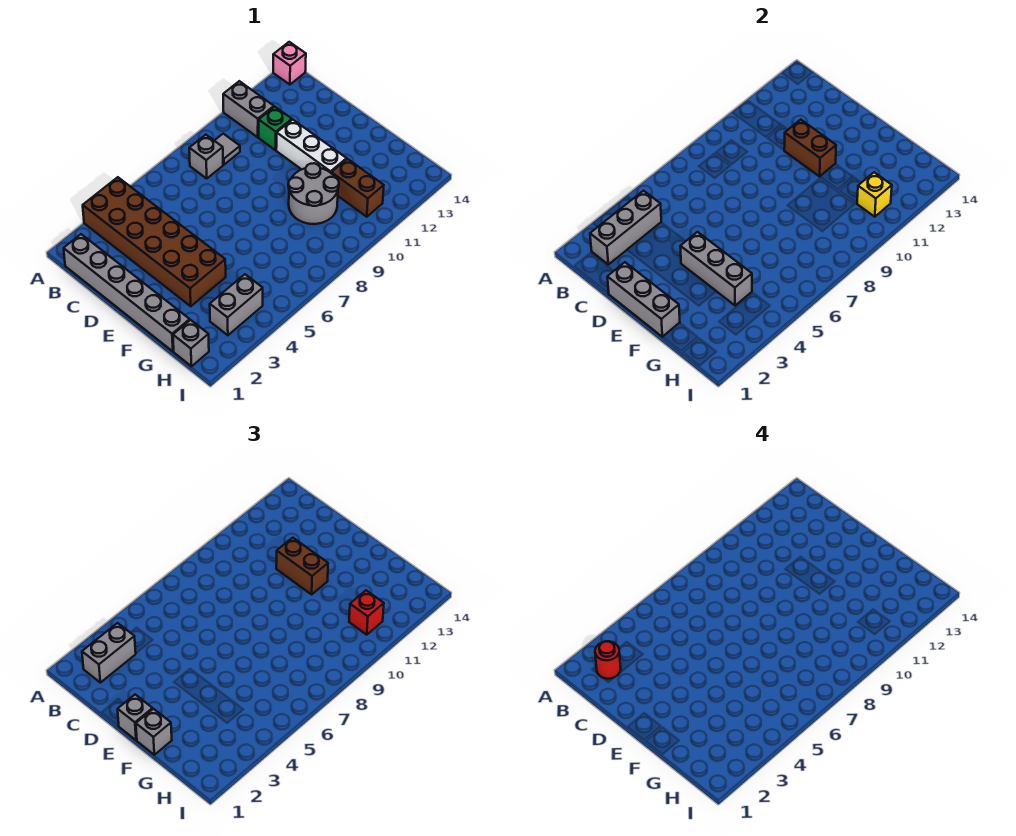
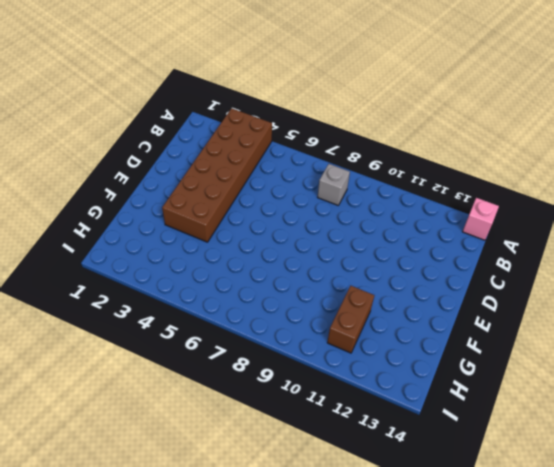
none -> grey brick A11:B11 level 1
none -> grey brick B1:G1 level 1
none -> grey tile B9 level 1

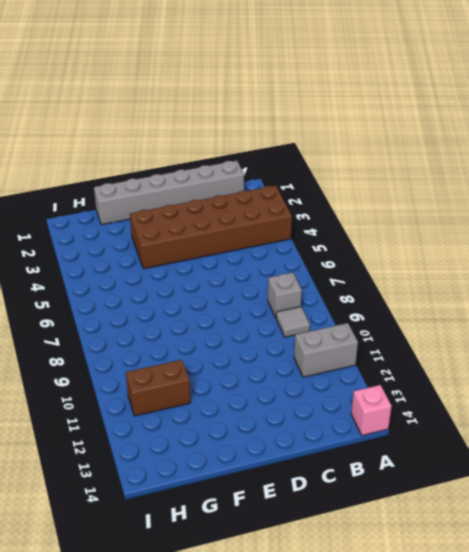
none -> green brick C11 level 1
none -> white brick D11:F11 level 1
none -> grey round brick F9:G10 level 1

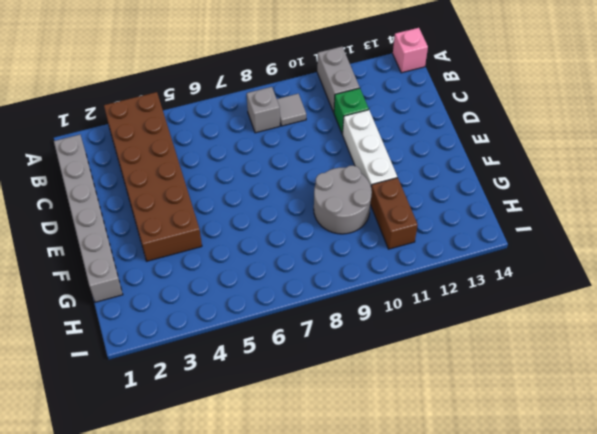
none -> grey brick H1 level 1
none -> grey brick H3:H4 level 1
none -> grey brick B2:B4 level 2

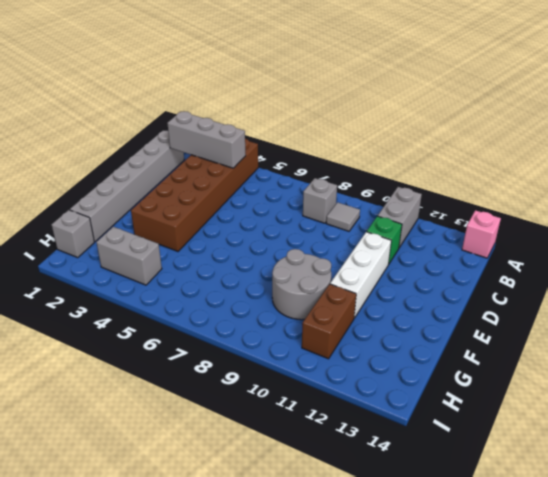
none -> grey brick D1:F1 level 2
none -> brown brick D11:E11 level 2
none -> grey brick E4:G4 level 2

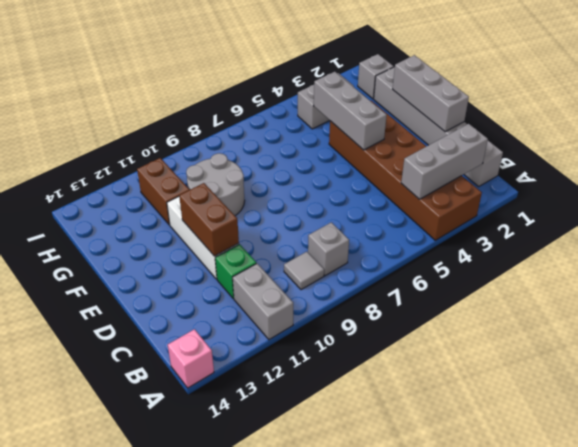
none -> yellow brick H11 level 2
none -> grey brick B2:B3 level 3
none -> brown brick D11:E11 level 3

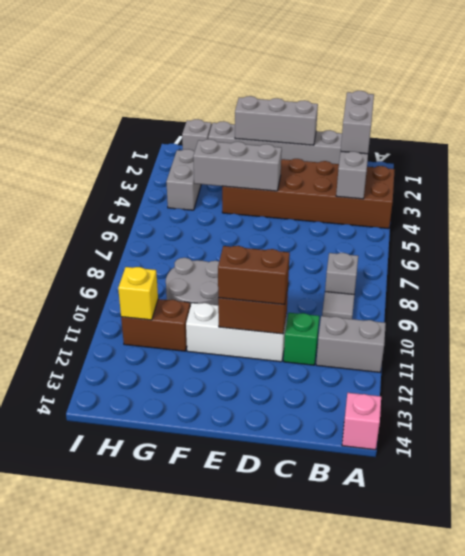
none -> grey brick E1 level 3
none -> grey brick F1 level 3
none -> red brick H11 level 3

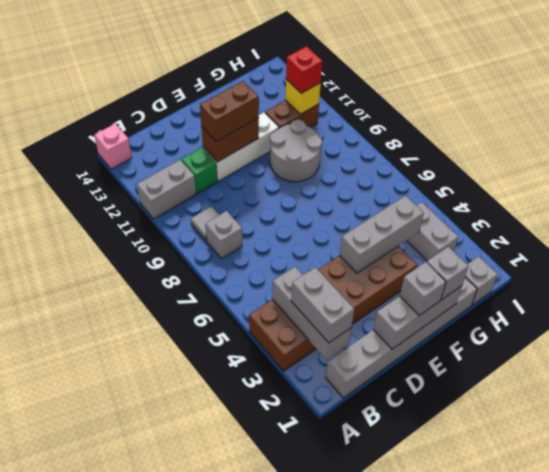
none -> red round brick B2 level 4

